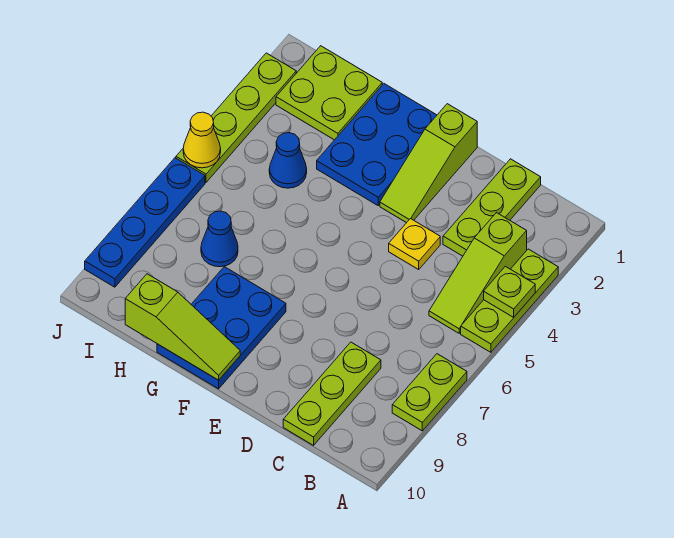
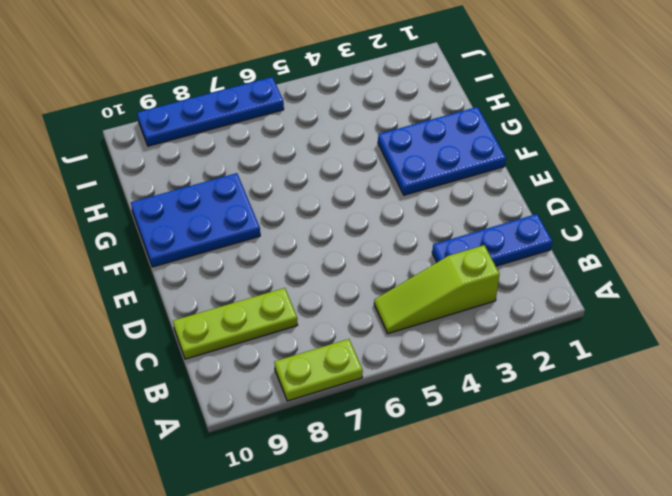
blue plate C1:C3 level 1 -> lime plate C1:C3 level 1
none -> lime plate A3:A5 level 1
none -> yellow plate D4 level 1
none -> lime slope E1:E3 level 1 top 1

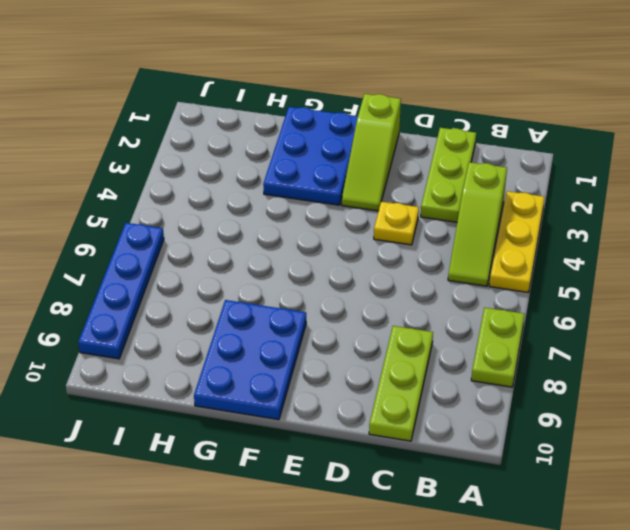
yellow plate A3:A5 level 1 -> lime plate A3:A5 level 1
none -> lime plate H1:I2 level 1
none -> blue cone H4 level 1
none -> blue cone H7 level 1

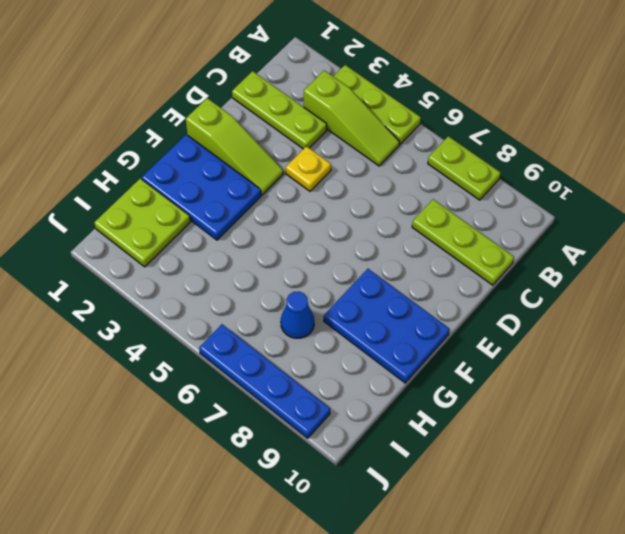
none -> blue cone H4 level 1
none -> lime plate J2:J5 level 1
none -> lime plate A4 level 2

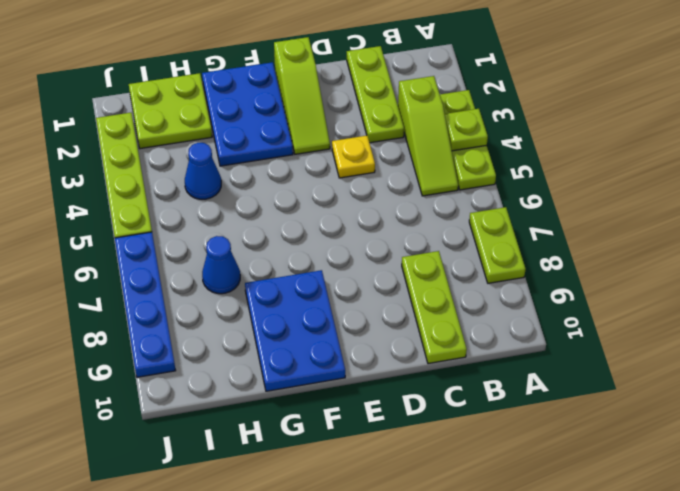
none -> lime slope F10:H10 level 2 top H
none -> yellow cone J5 level 2

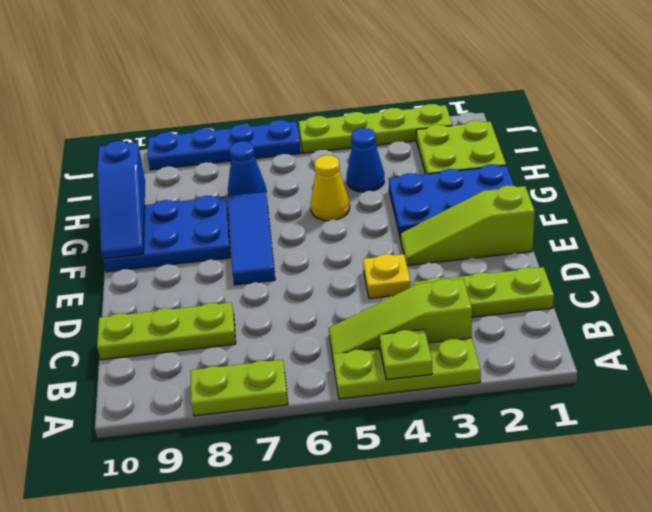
blue tile E7:G7 level 1 -> none
blue slope F10:H10 level 2 top H -> lime slope F10:H10 level 2 top H
yellow cone G5 level 1 -> yellow cone J5 level 2

